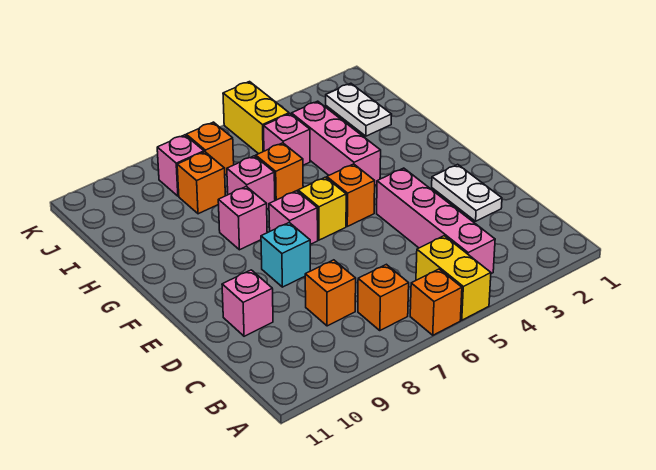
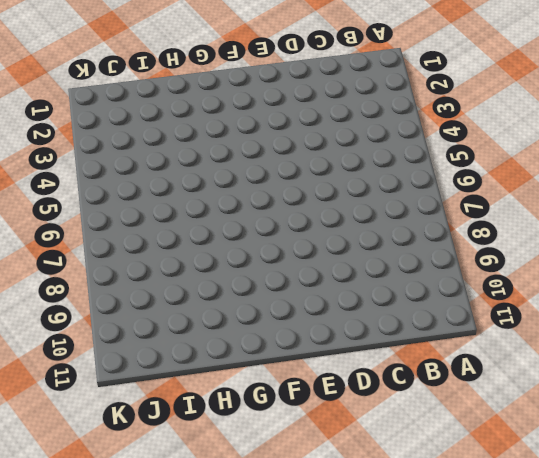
none -> yellow brick A5:B5 level 1
none -> orange brick A6 level 1
none -> pink brick B4:E4 level 1

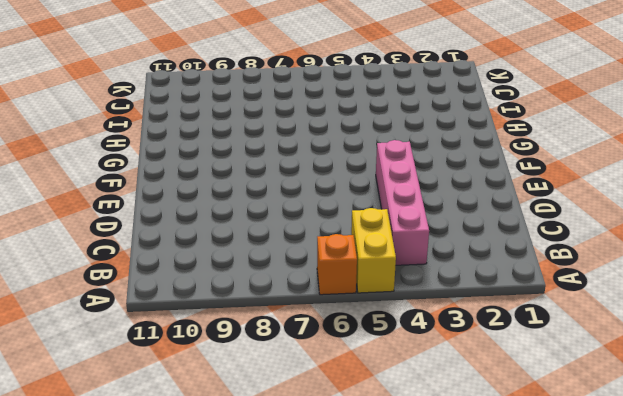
none -> orange brick B7 level 1
none -> orange brick C8 level 1
none -> white plate D2:E2 level 1

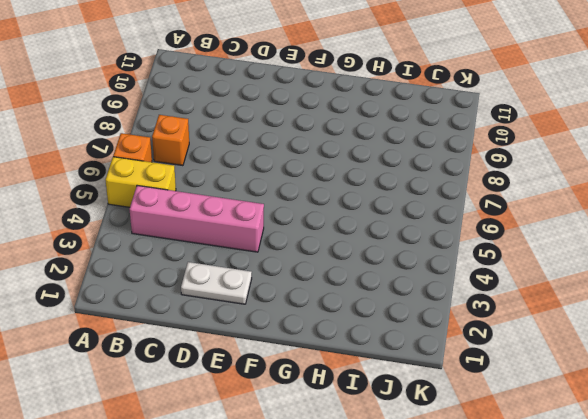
none -> orange brick C8 level 1
none -> pink brick D10 level 1
none -> cyan brick E8 level 1

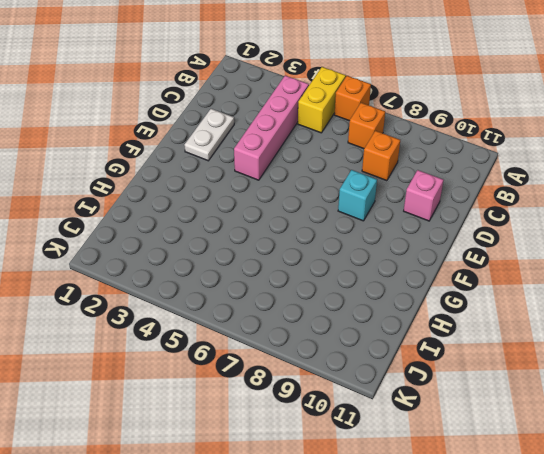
none -> orange brick F5 level 1
none -> yellow brick F6 level 1
none -> pink brick F7 level 1

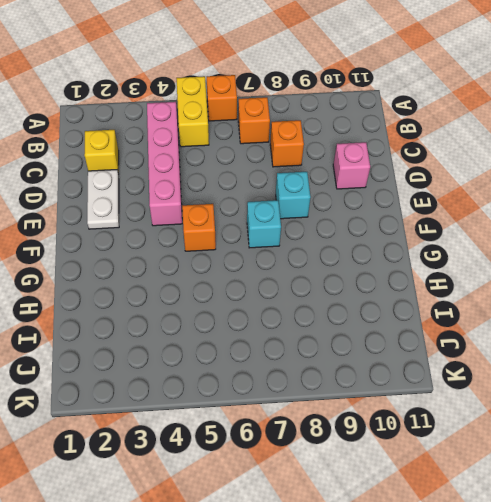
yellow brick C2 level 1 -> yellow brick F6 level 1
cyan brick F7 level 1 -> pink brick F7 level 1
none -> pink brick G4:I4 level 1
none -> pink brick G8 level 1
none -> orange brick H6 level 1

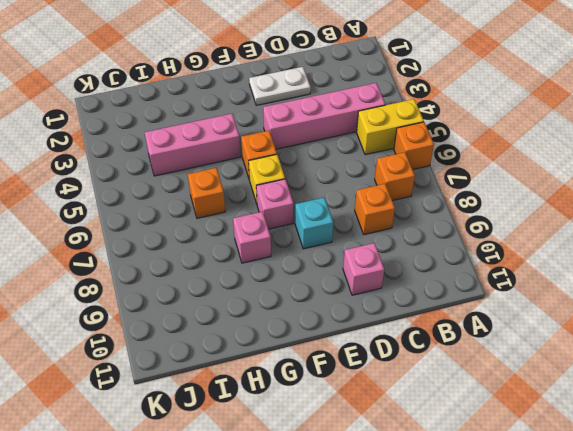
none -> pink brick H7 level 1
none -> white plate I2:J2 level 1
none -> pink brick I5 level 1

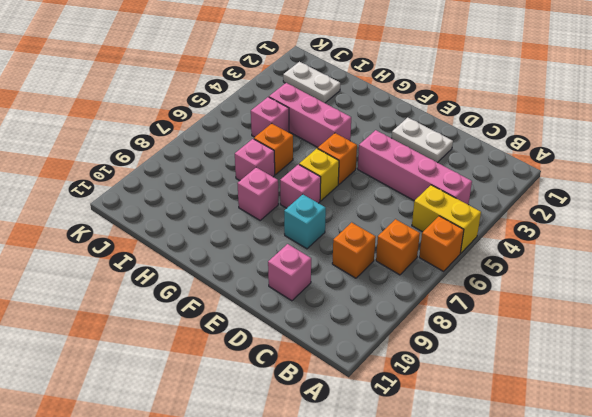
none -> orange brick I8 level 1
none -> yellow brick J5:K5 level 1
none -> orange brick J7 level 1

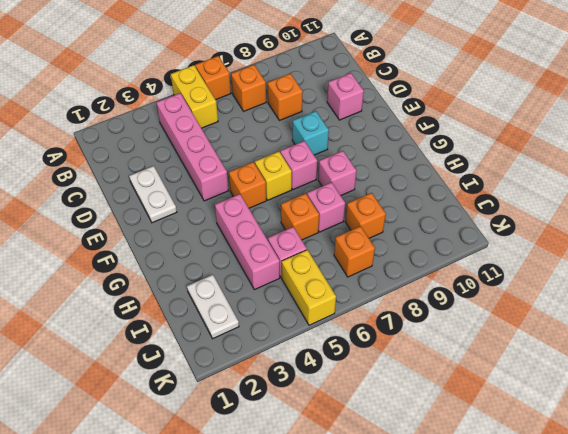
none -> pink brick J8 level 1

